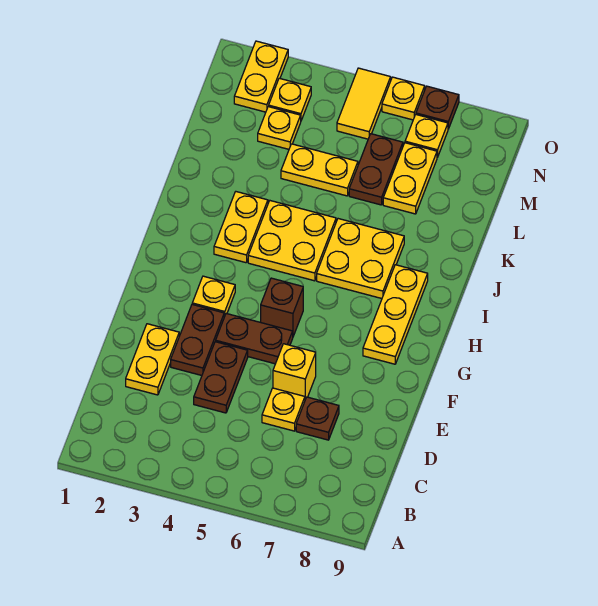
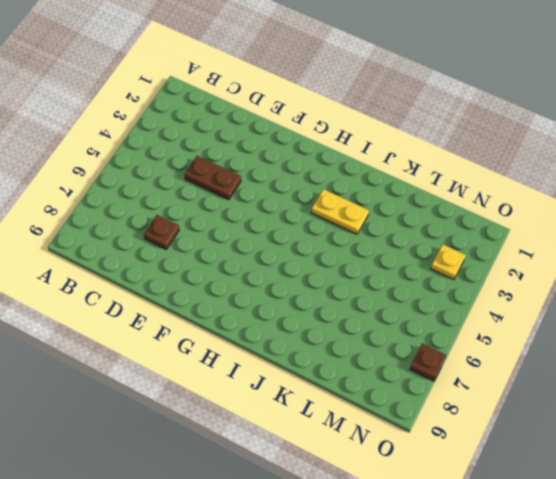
none -> yellow plate D2:E2 level 1
none -> yellow plate D6 level 1
none -> brown plate E3:F3 level 1

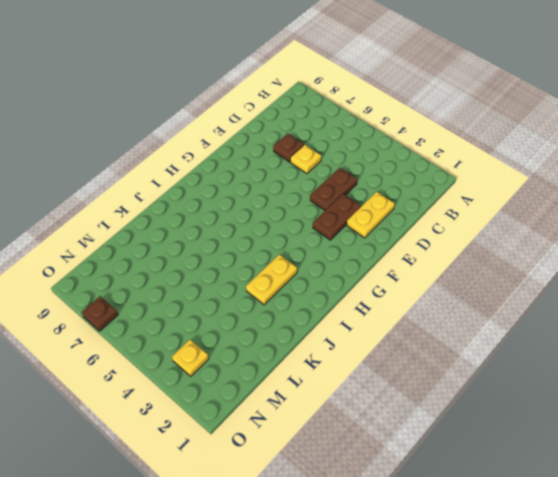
none -> yellow brick E6 level 1
none -> brown plate F4:F5 level 1
none -> yellow plate G3 level 1

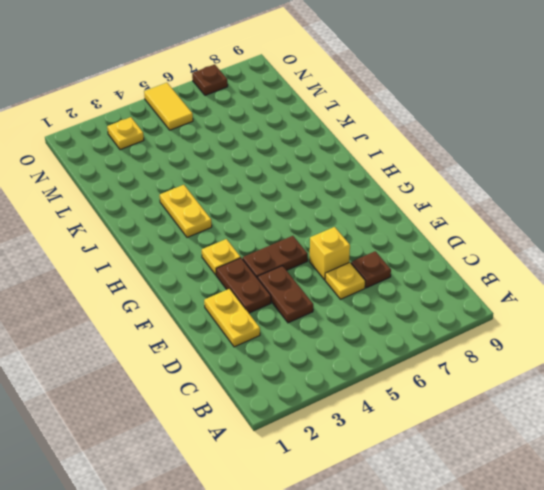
none -> brown brick G5 level 1
none -> yellow plate G8:I8 level 1
none -> yellow plate I4:J5 level 1

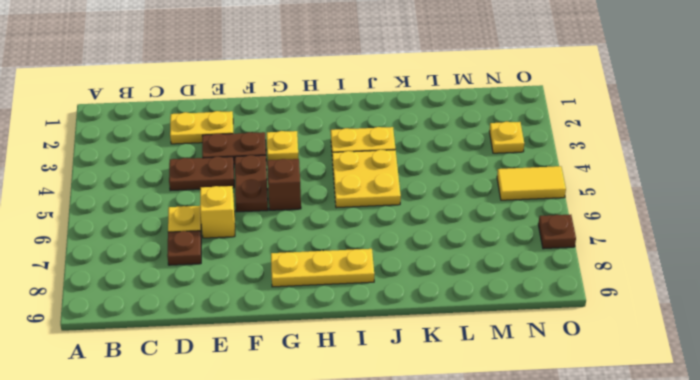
none -> yellow plate I6:J7 level 1
none -> yellow plate L4:L5 level 1
none -> brown plate L6:M6 level 1

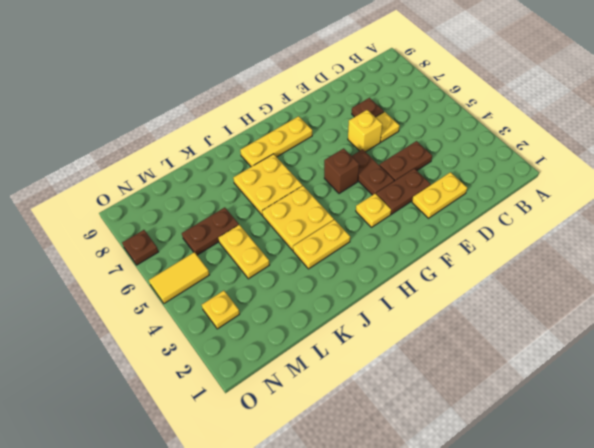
none -> yellow plate L7:M7 level 1
none -> yellow plate M3 level 1
none -> yellow plate N2:O2 level 1

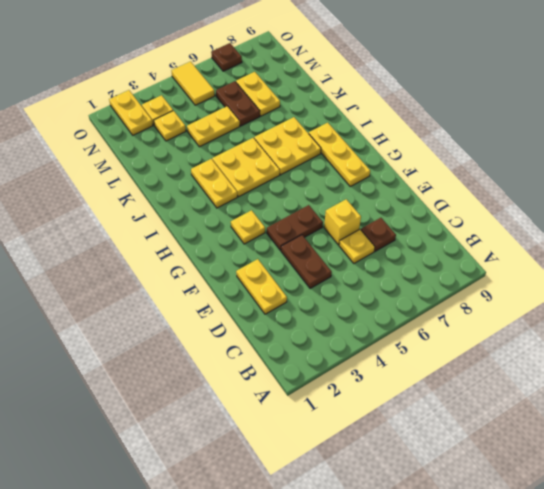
none -> brown plate E3:F3 level 1
none -> brown brick G5 level 1
none -> yellow plate N7 level 1

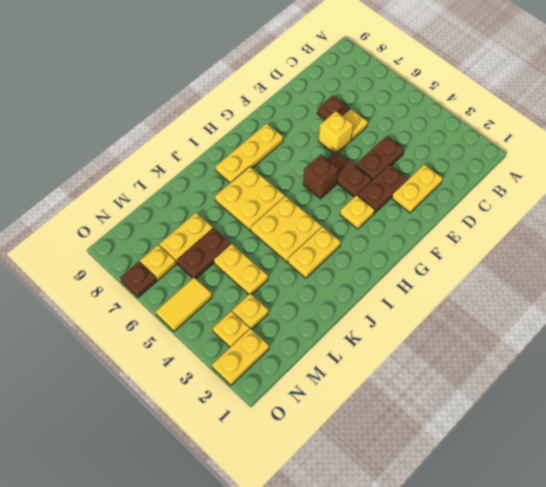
none -> yellow plate O6 level 1

